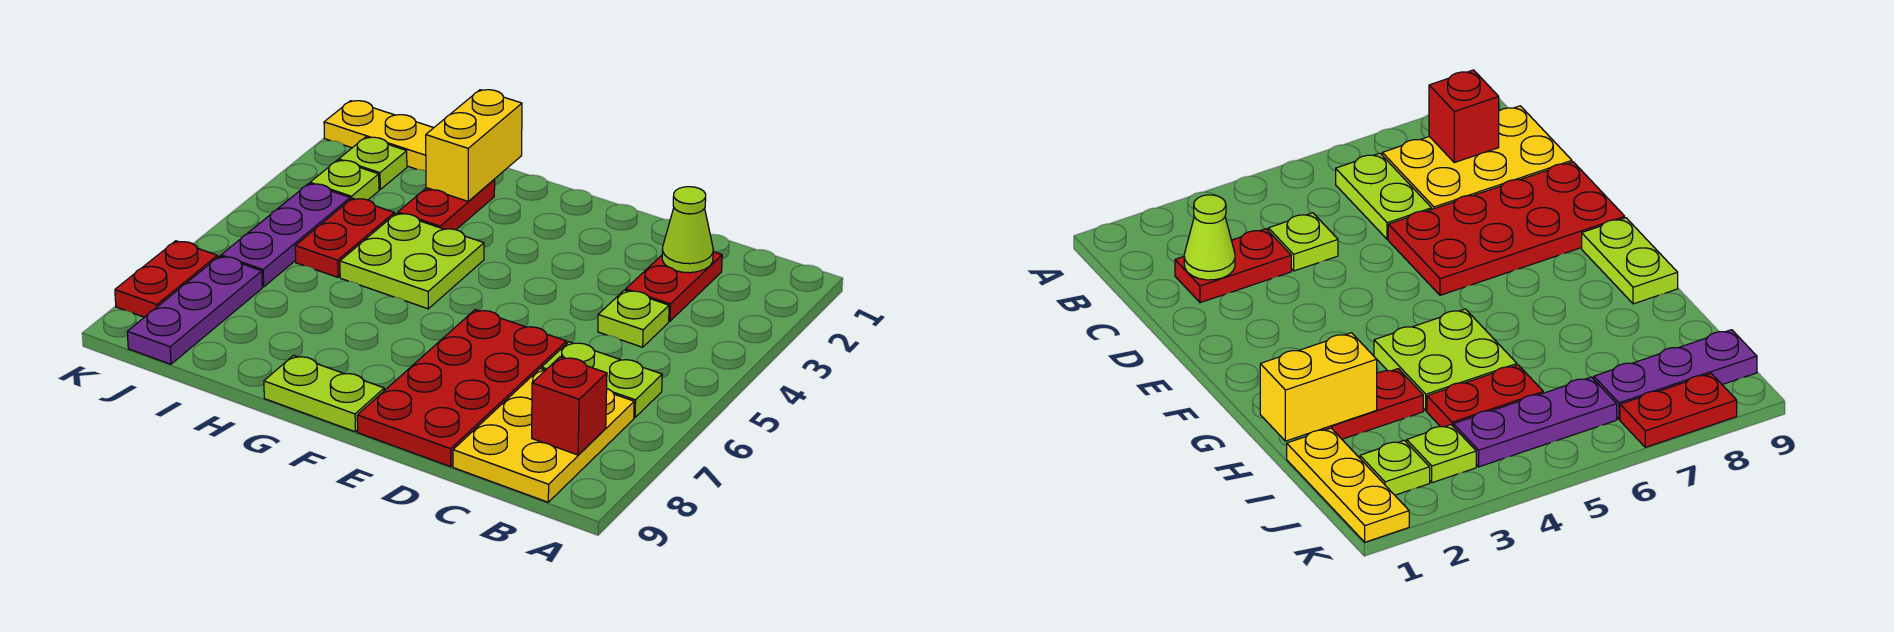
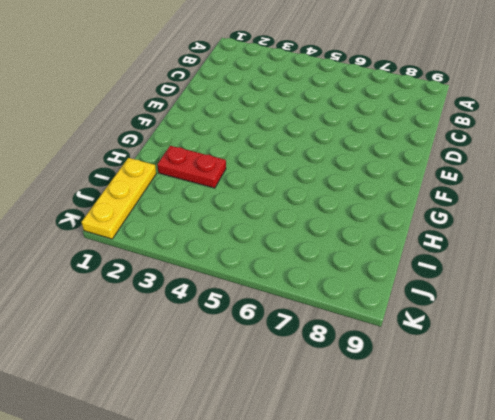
none -> lime plate B6:C6 level 1
none -> yellow plate B7:C9 level 1
none -> red plate C2:C3 level 1

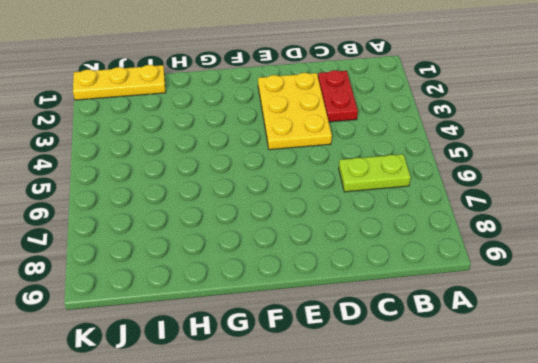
yellow plate D2:E4 level 1 -> yellow plate B7:C9 level 1
none -> lime plate C4 level 1
none -> red plate D6:E9 level 1
none -> lime plate F9:G9 level 1

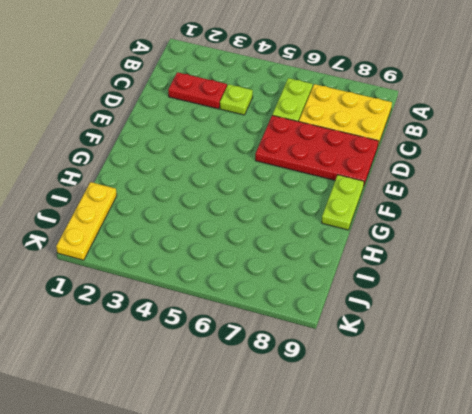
none -> lime plate G4:H5 level 1
none -> red plate H2:H3 level 1
none -> red plate I4:I5 level 1

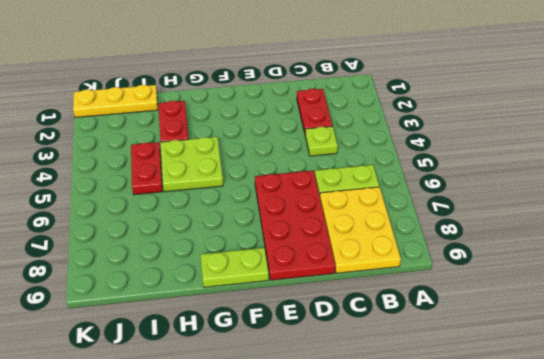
none -> lime plate J2 level 1
none -> lime plate J3 level 1
none -> purple plate J4:J6 level 1

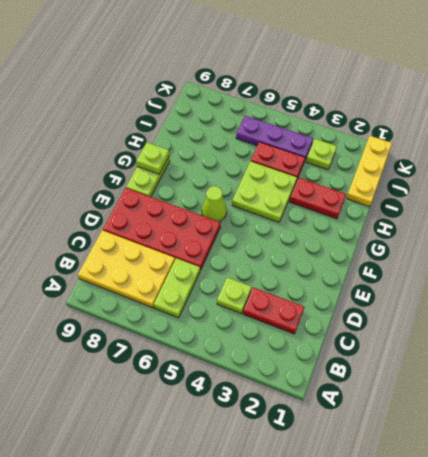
lime cone F6 level 1 -> lime cone C2 level 2
lime plate G9 level 2 -> lime plate J2 level 1
none -> purple plate J7:J9 level 1
none -> red plate K7:K8 level 1
none -> red brick B8 level 2

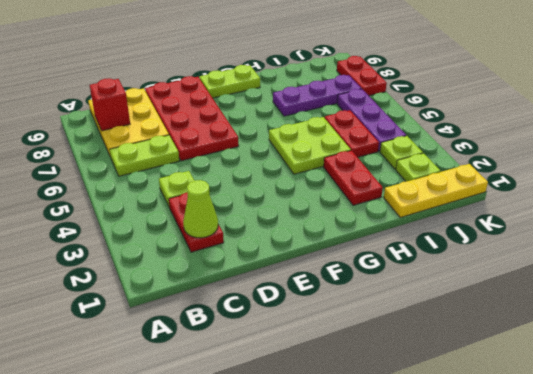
purple plate H7:J7 level 1 -> purple plate J7:J9 level 1
none -> yellow brick H1:H2 level 2

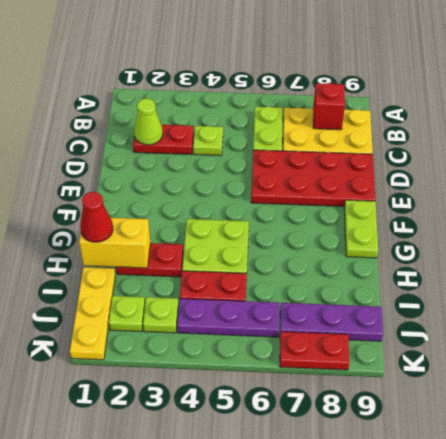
red cone H1 level 3 -> none

